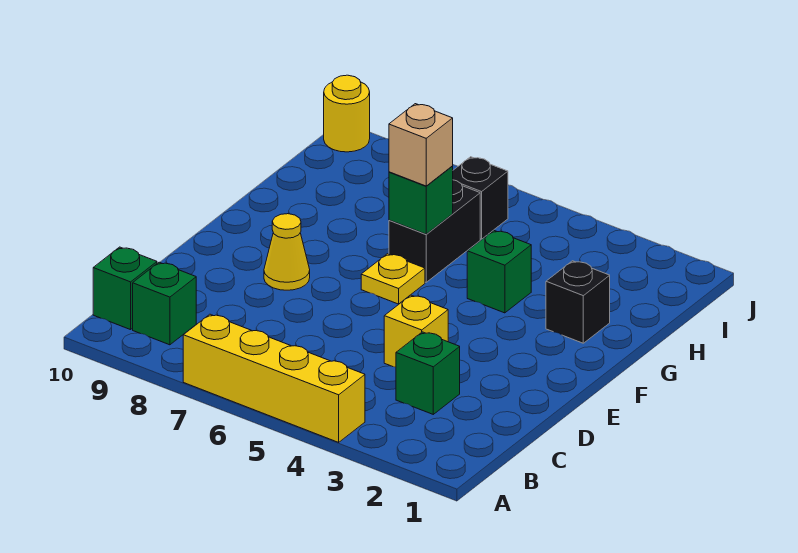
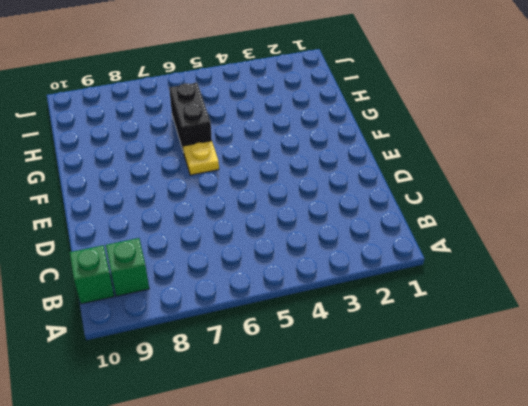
none -> yellow brick A4:A7 level 1
none -> green brick C3 level 1
none -> yellow brick D4 level 1

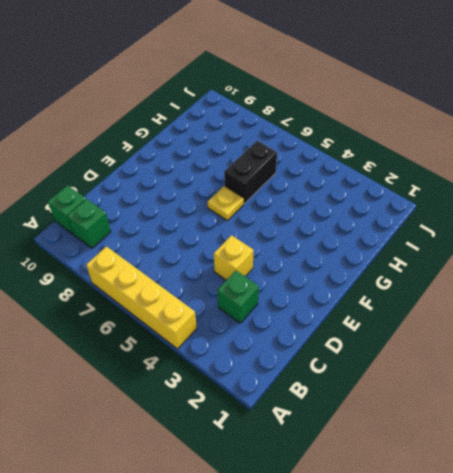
none -> yellow cone E8 level 1
none -> black brick G2 level 1
none -> green brick G4 level 1

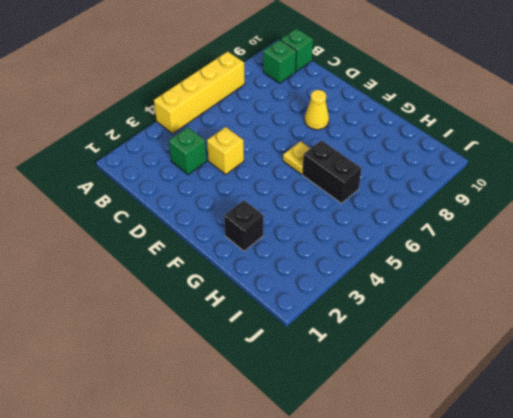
none -> green brick G4 level 1
none -> black brick I6 level 1
none -> yellow round brick J10 level 1

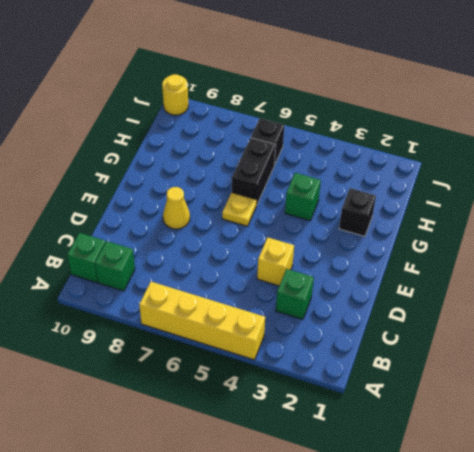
none -> green brick G6 level 2
none -> tan brick G6 level 3

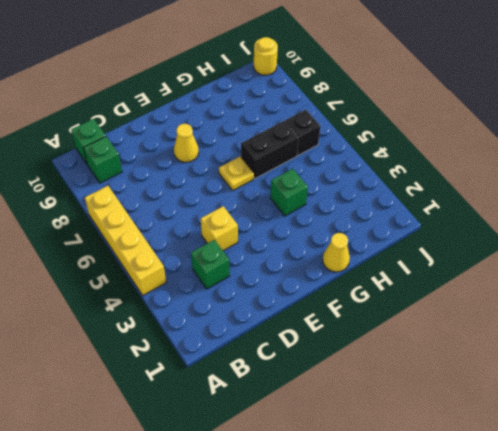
yellow cone G1 level 1 -> none
none -> black brick G2 level 1
none -> green brick G6 level 2
none -> tan brick G6 level 3

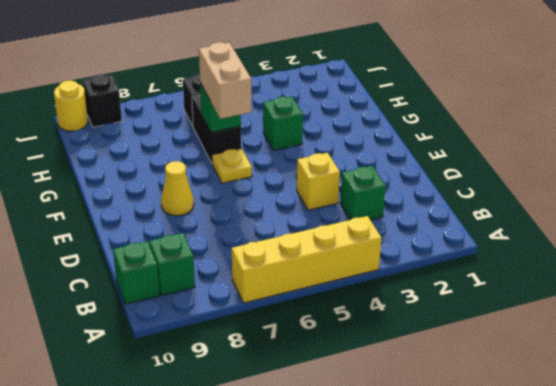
tan brick F6:G6 level 3 -> tan brick G6 level 3
black brick J9 level 1 -> black brick G2 level 1

